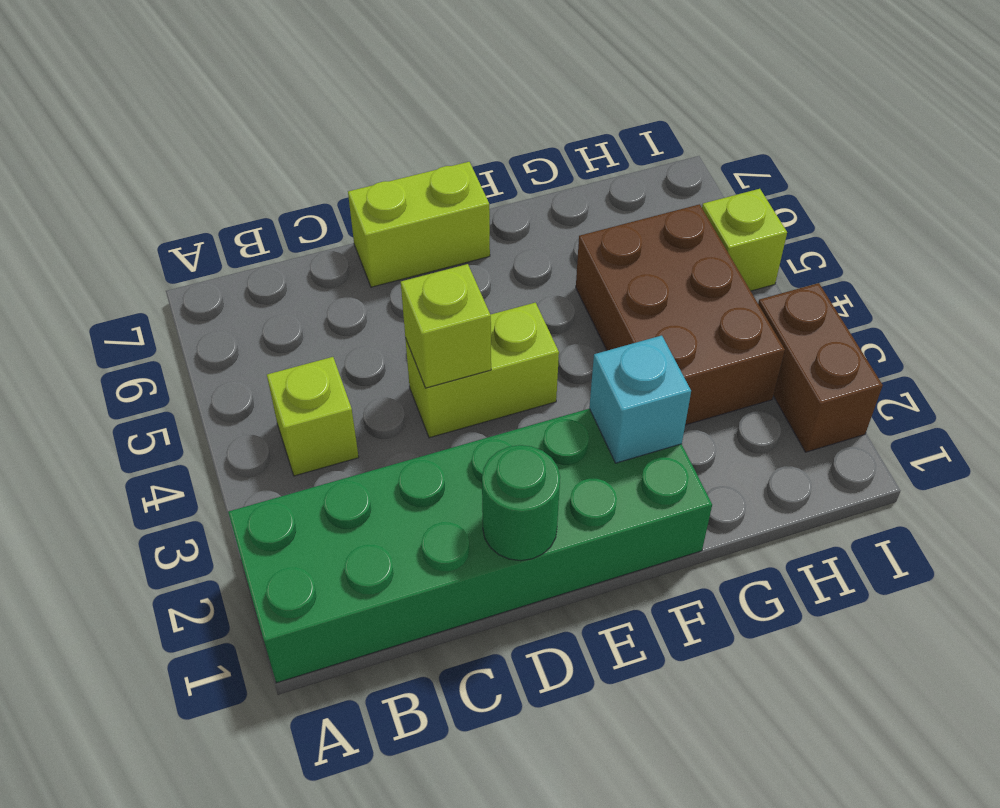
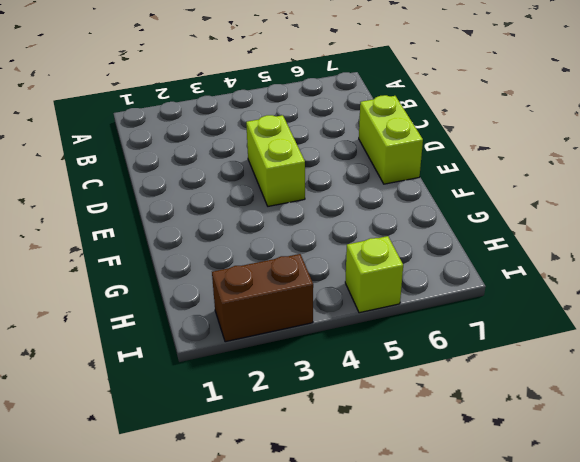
none -> green brick A1:F2 level 1
none -> lime brick B4 level 1

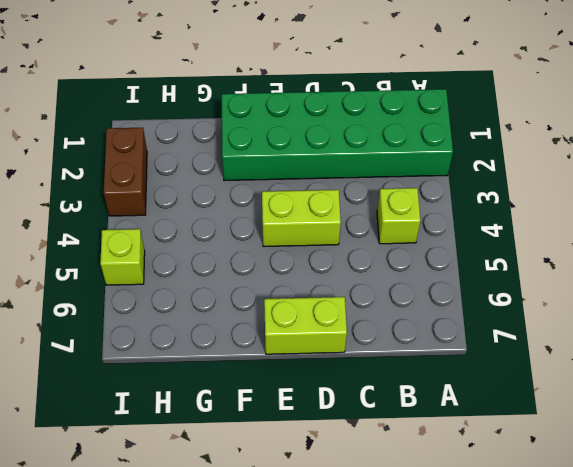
none -> brown brick G3:H5 level 1
none -> green round brick D1 level 2

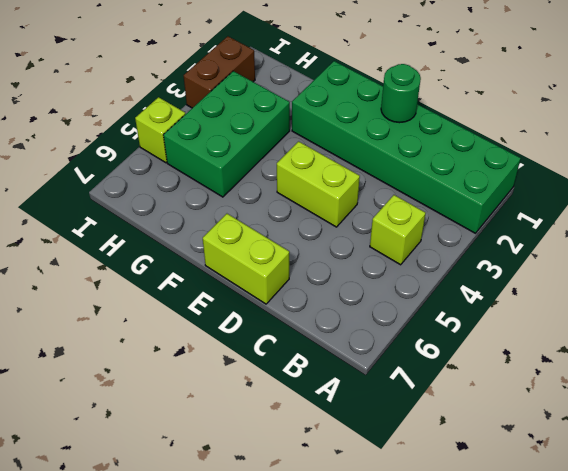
green brick G3:H5 level 1 -> brown brick G3:H5 level 1
none -> lime brick D4 level 2
none -> cyan brick F2 level 2

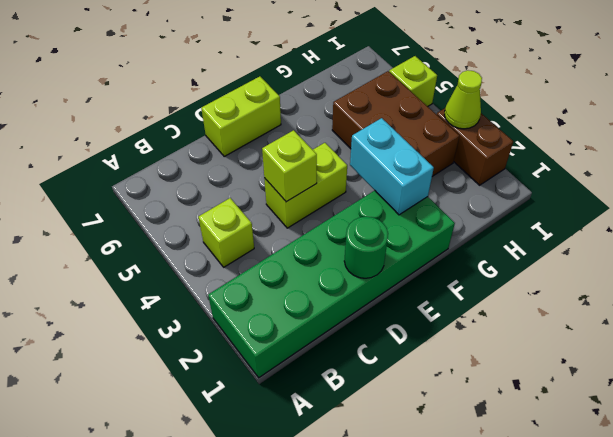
cyan brick F2:F3 level 2 -> cyan brick F2 level 2
lime cone I3 level 2 -> none

